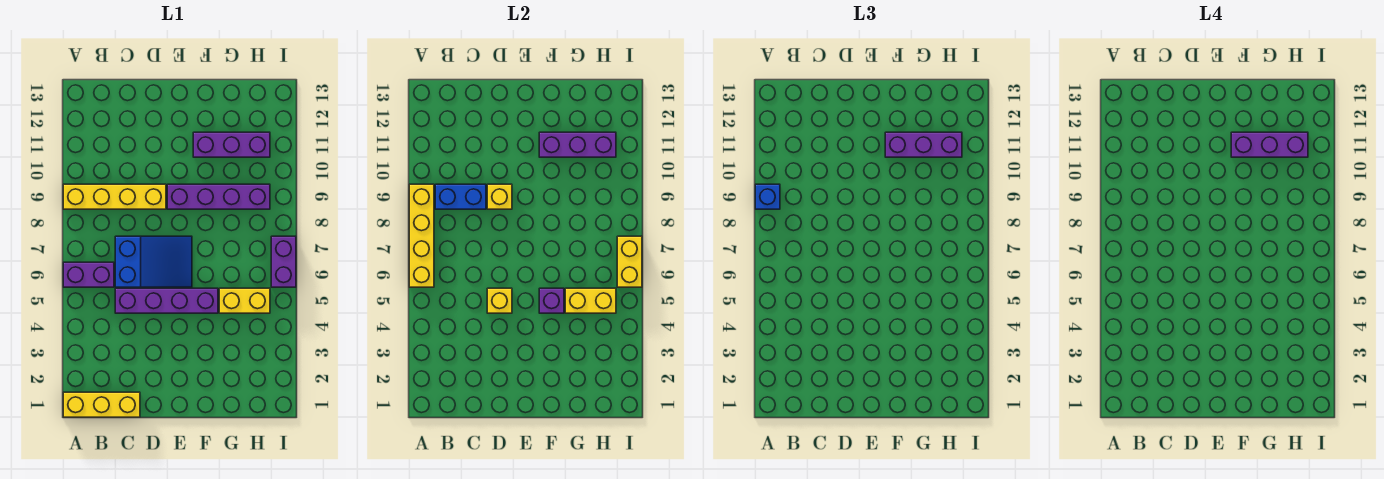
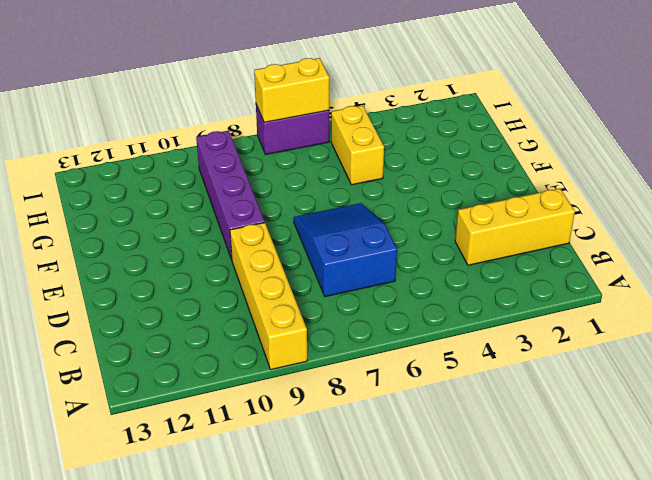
yellow brick C1:C3 level 1 -> yellow brick A1:C1 level 1
none -> purple brick A6:B6 level 1
none -> purple brick C5:F5 level 1
none -> purple brick F11:H11 level 1

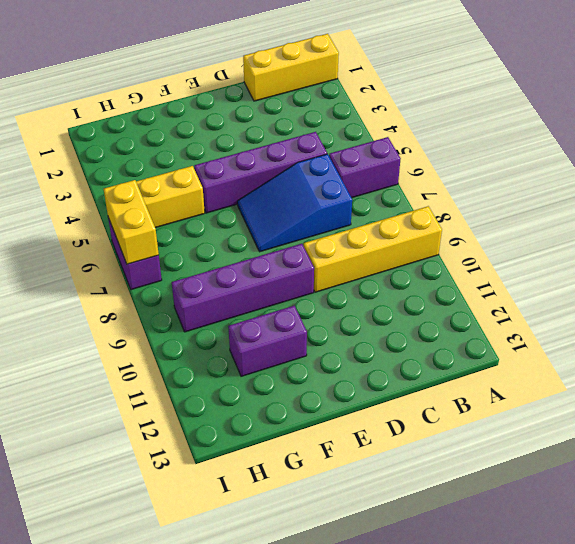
purple brick F11:G11 level 1 -> purple brick F11:H11 level 1
none -> yellow brick A6:A9 level 2
none -> blue brick B9:C9 level 2
none -> yellow brick D5 level 2

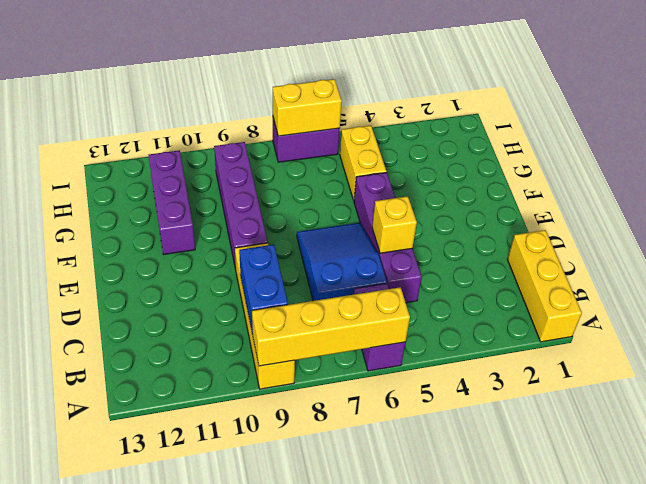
none -> yellow brick D9 level 2
none -> purple brick F5 level 2
none -> purple brick F11:H11 level 2

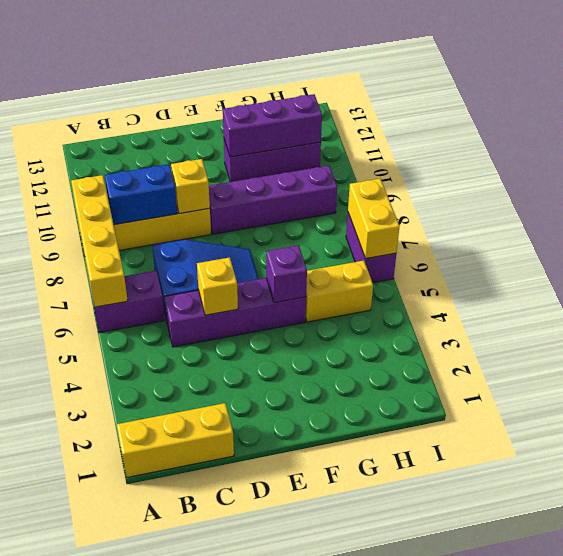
none -> yellow brick G5:H5 level 2
none -> blue brick A9 level 3
none -> purple brick F11:H11 level 3

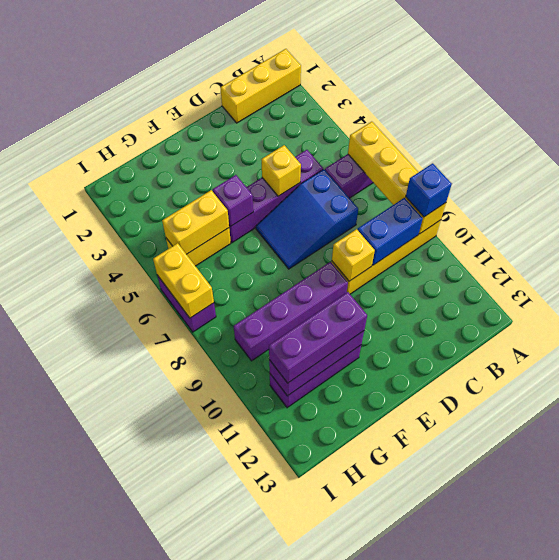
none -> purple brick F11:H11 level 4

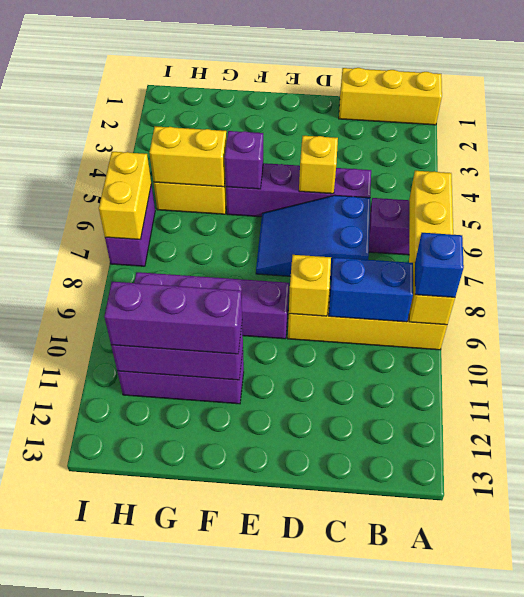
none -> purple brick F11:H11 level 4

